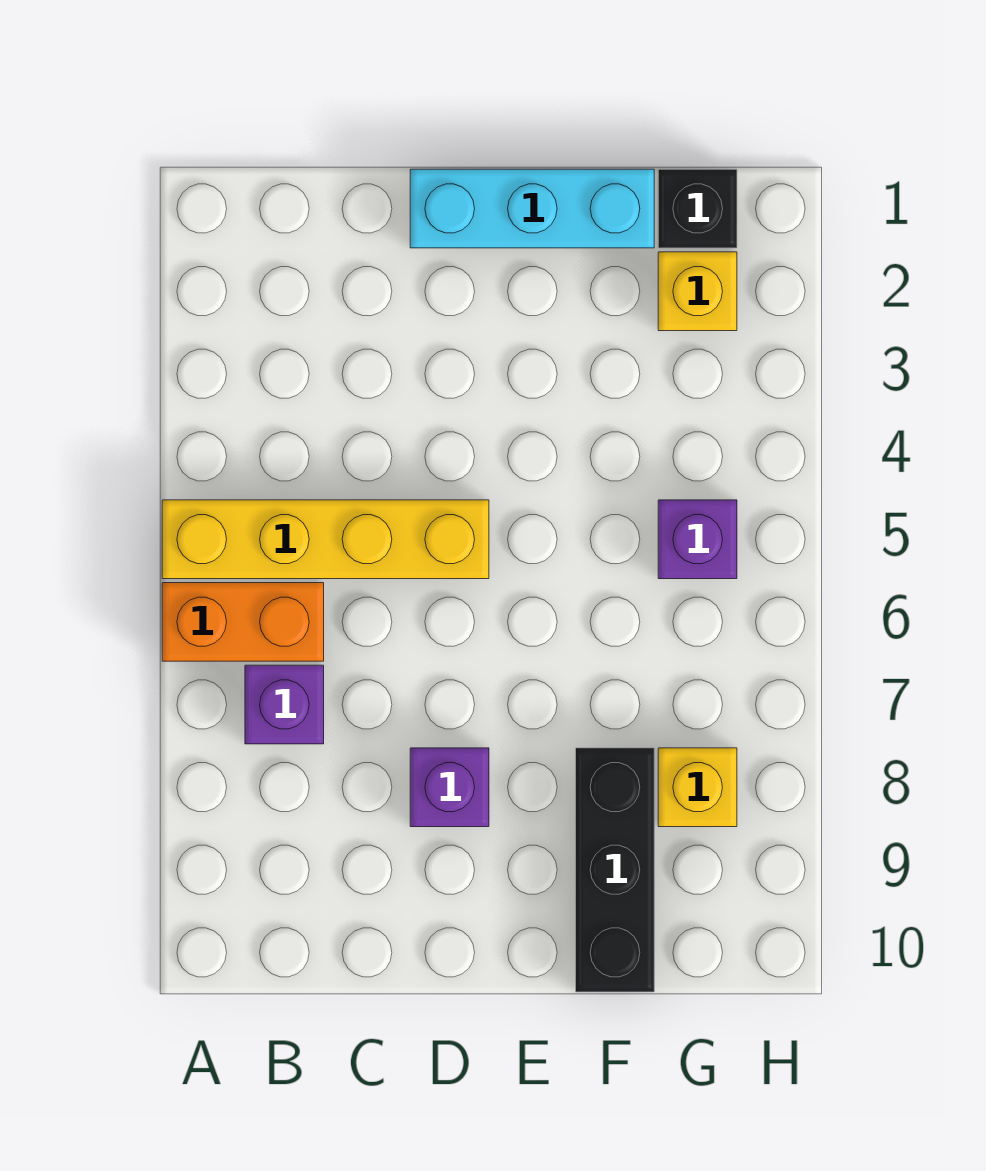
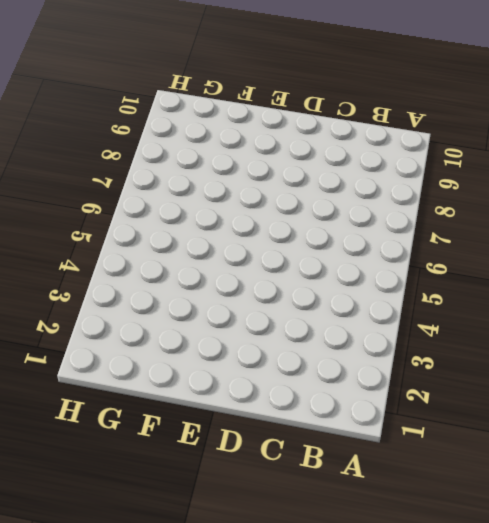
none -> yellow brick A5:D5 level 1
none -> orange brick A6:B6 level 1

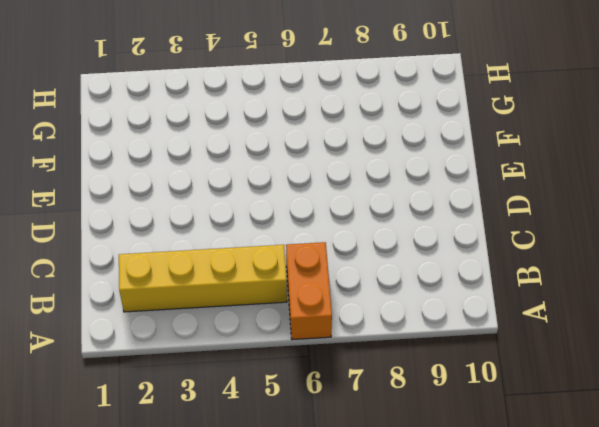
yellow brick B2:B5 level 1 -> yellow brick A5:D5 level 1
none -> purple brick B7 level 1
none -> cyan brick D1:F1 level 1

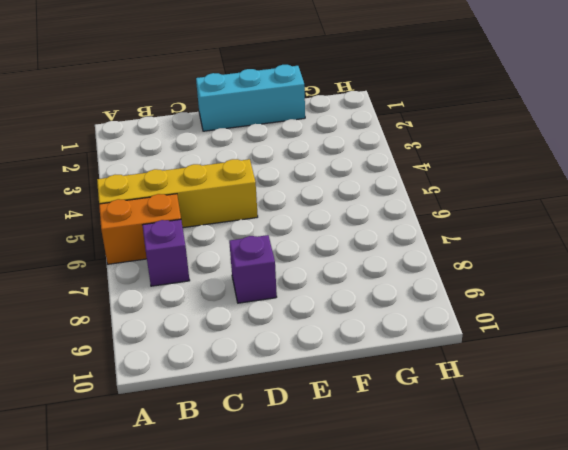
none -> black brick F8:F10 level 1
none -> black brick G1 level 1

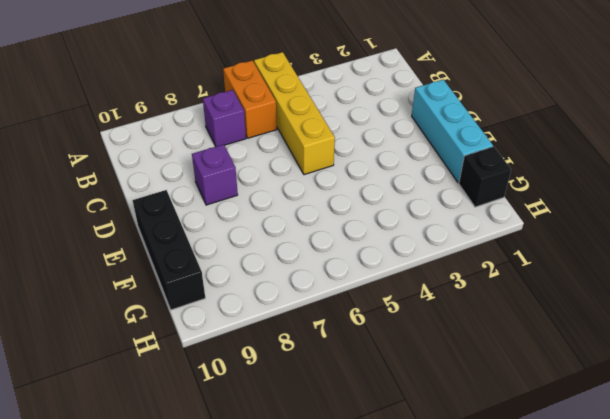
black brick E10:G10 level 1 -> black brick F8:F10 level 1
none -> yellow brick G2 level 1
none -> purple brick G5 level 1

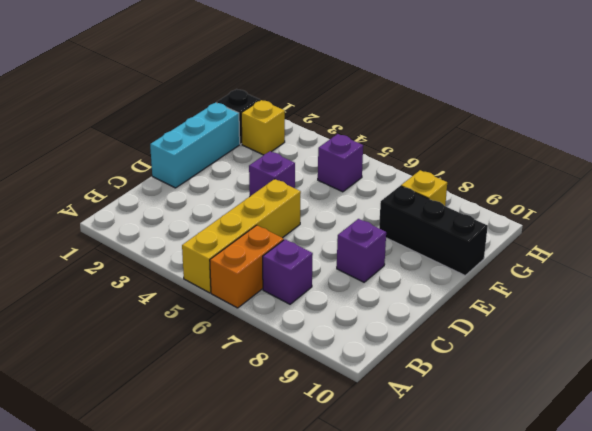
purple brick E4 level 1 -> none

